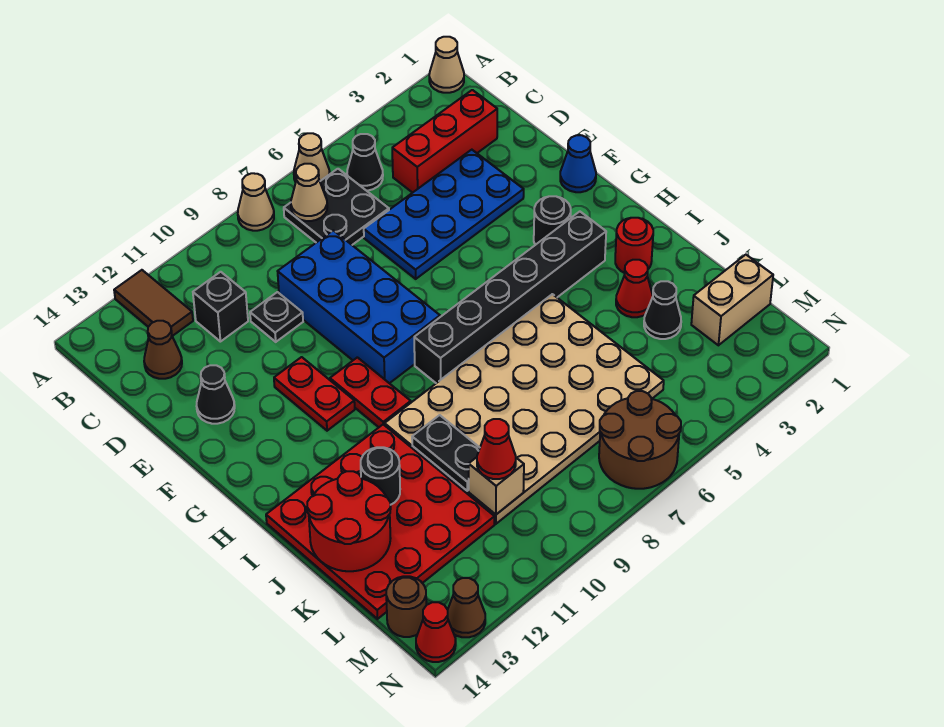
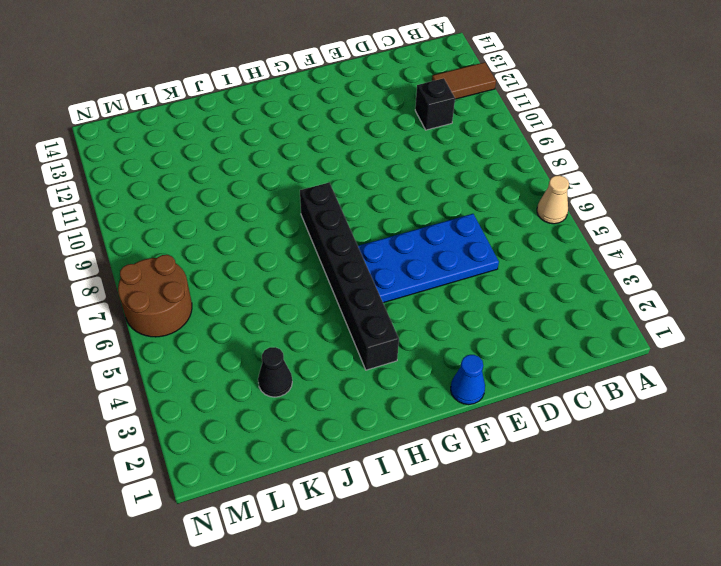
blue plate D5:G6 level 1 -> blue plate D3:E6 level 1
none -> tan cone A1 level 1
none -> tan cone A8 level 1
none -> black cone B5 level 1
none -> black plate B6:C7 level 1

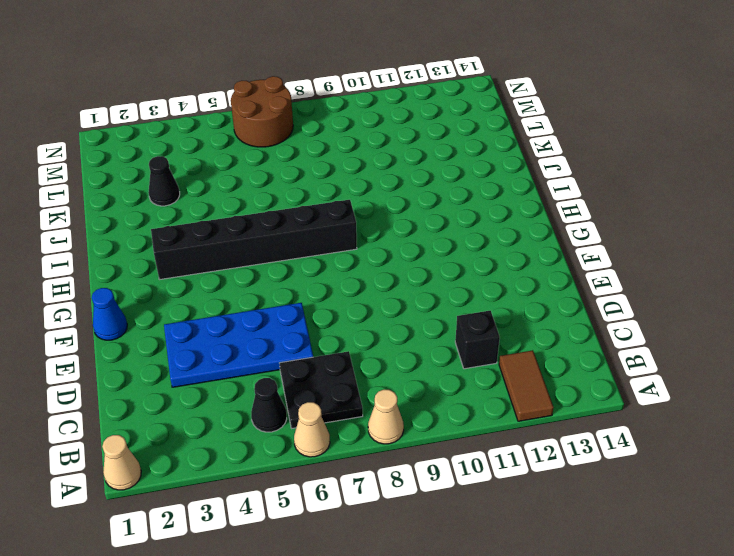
none -> red brick C2:C4 level 1
none -> brown cone C13 level 1
none -> blue brick D8:G9 level 1
none -> black plate D10 level 1

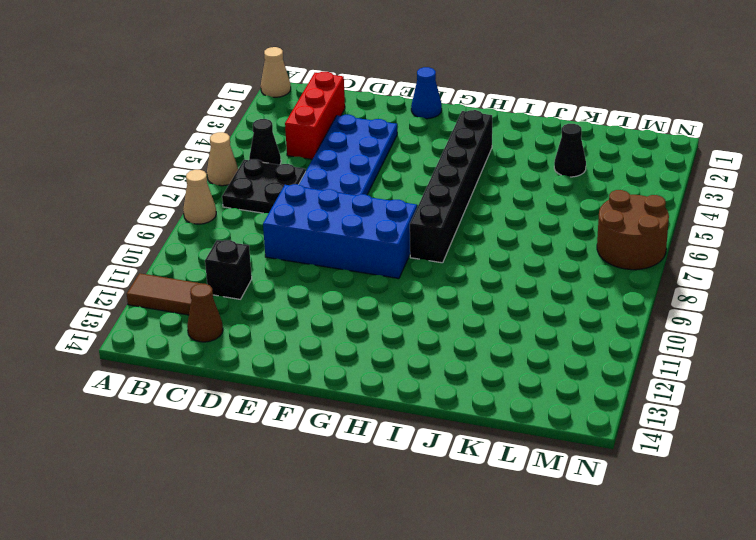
none -> black plate D10 level 1
none -> black cone E13 level 1
none -> red plate F11:G11 level 1
none -> black round brick G3 level 1

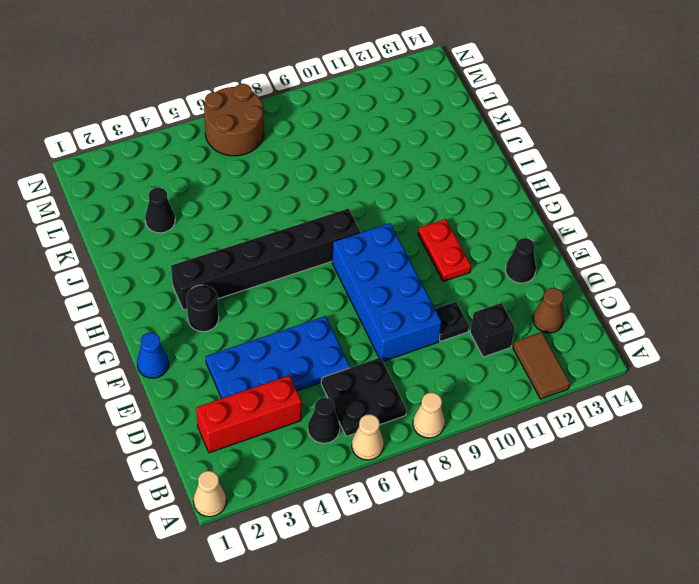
none -> red plate G10:H10 level 1
none -> red round brick I2 level 1
none -> tan plate I5:L10 level 1
none -> red plate I11:L14 level 1

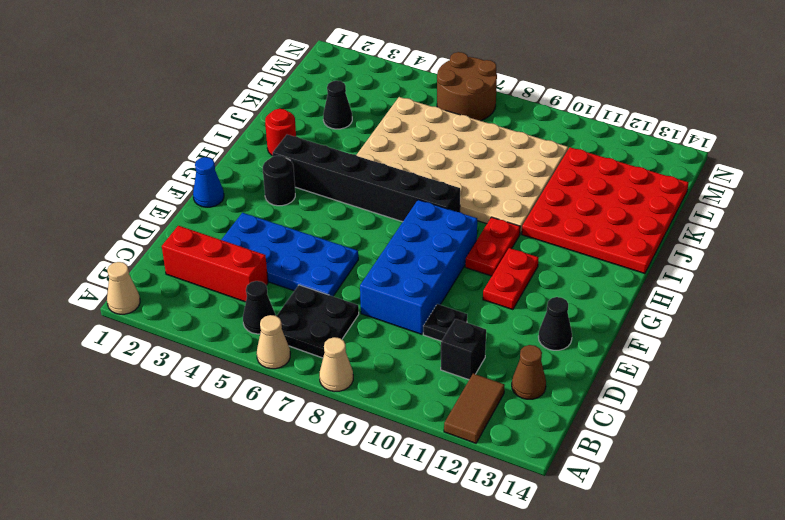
none -> red cone J3 level 1
none -> tan brick L1:L2 level 1
none -> brown round brick M14 level 1
none -> brown cone N13 level 1

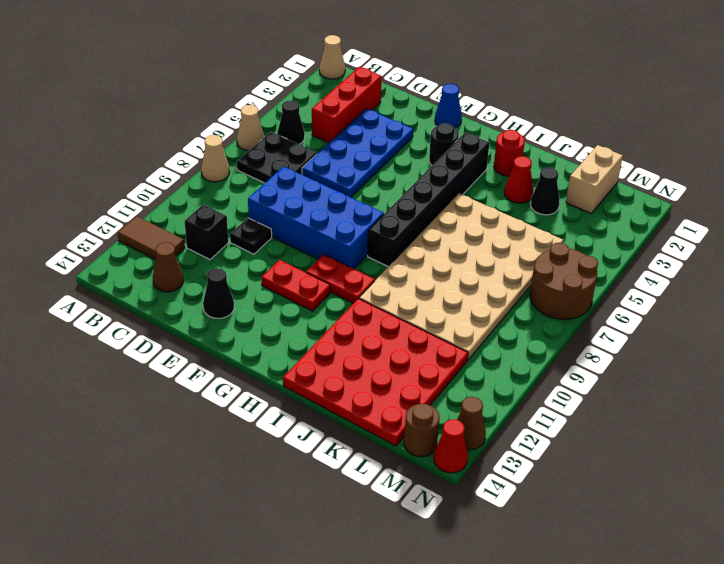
none -> tan cone B7 level 2
none -> black plate J10:K10 level 2
none -> black round brick J12 level 2
none -> red round brick J13:K14 level 2

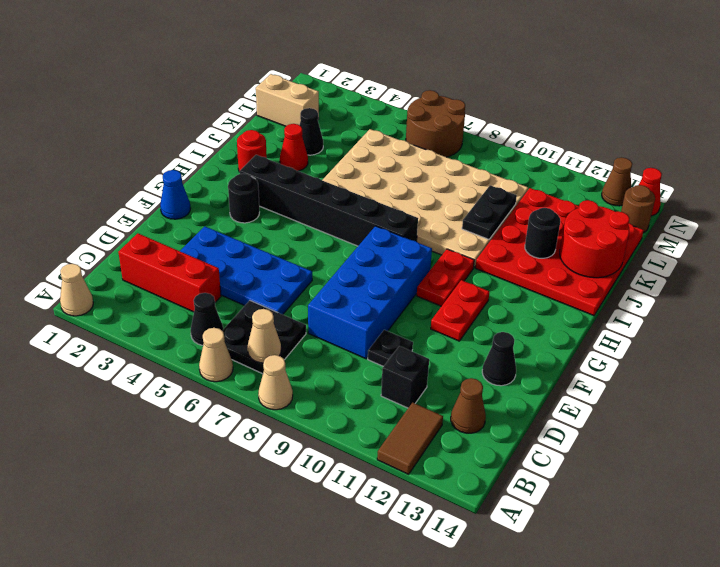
none -> tan brick L10 level 2
none -> red cone L10 level 3

